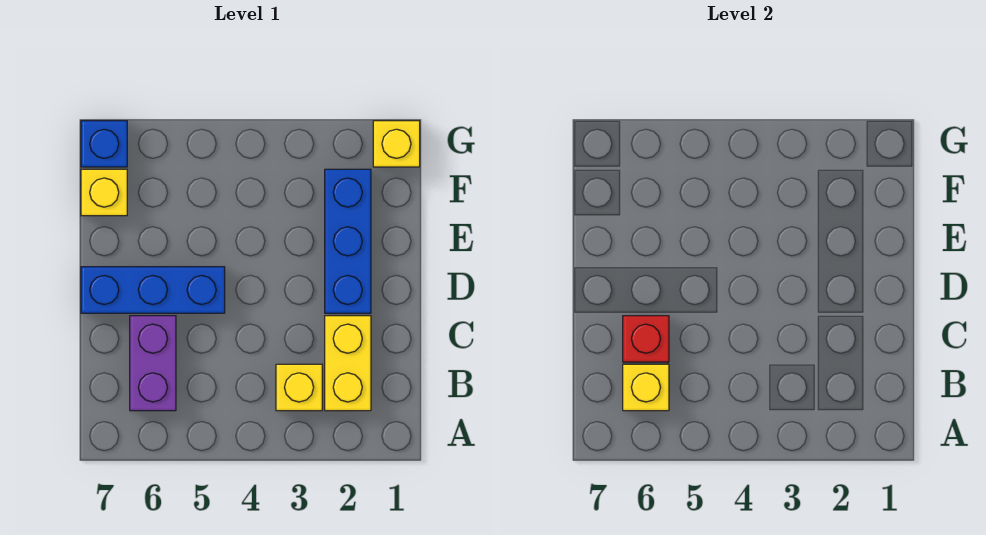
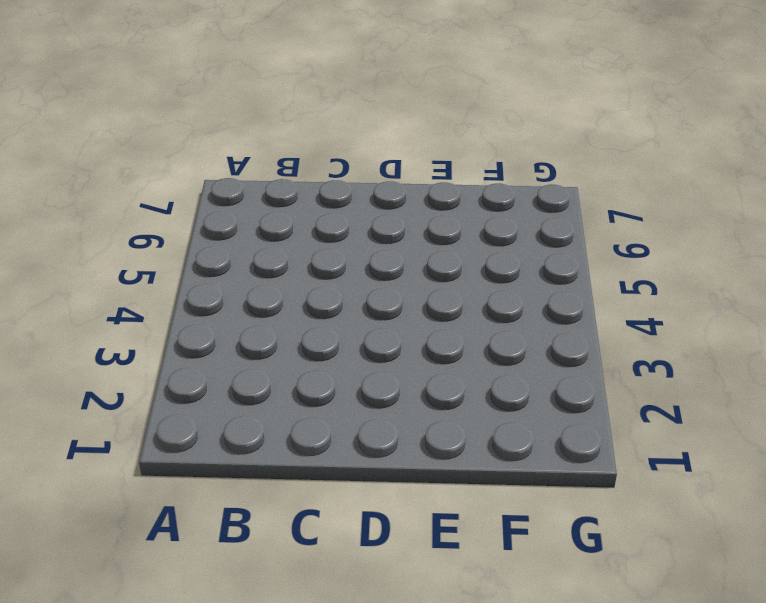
none -> yellow brick B2:C2 level 1
none -> yellow brick B3 level 1

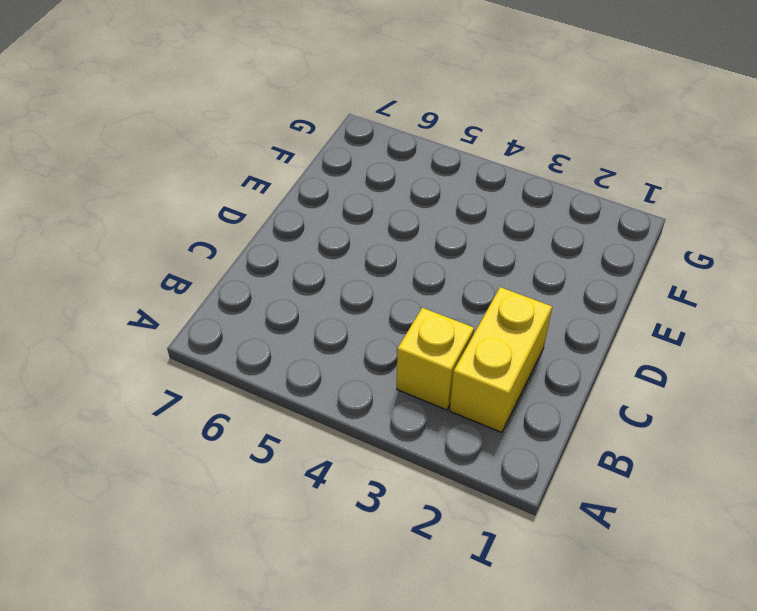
none -> purple brick B6:C6 level 1
none -> blue brick D2:F2 level 1

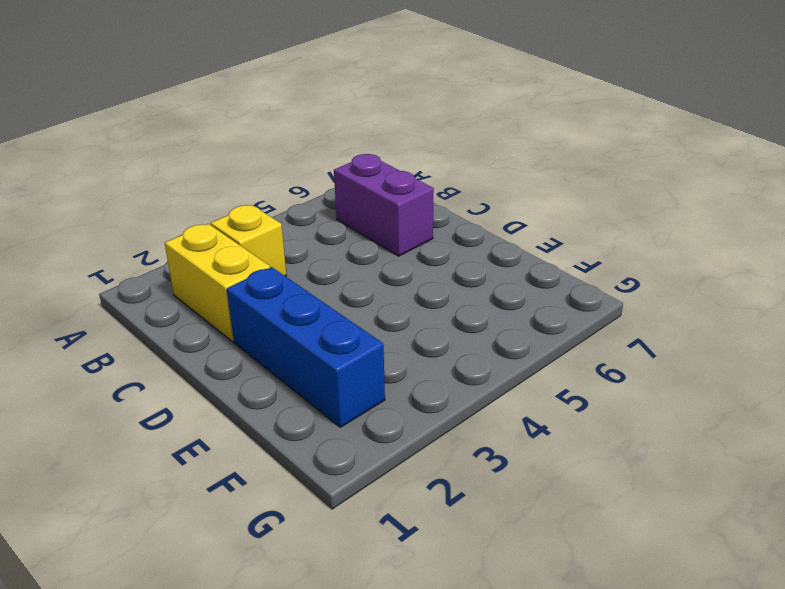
none -> blue brick D5:D7 level 1
none -> yellow brick F7 level 1

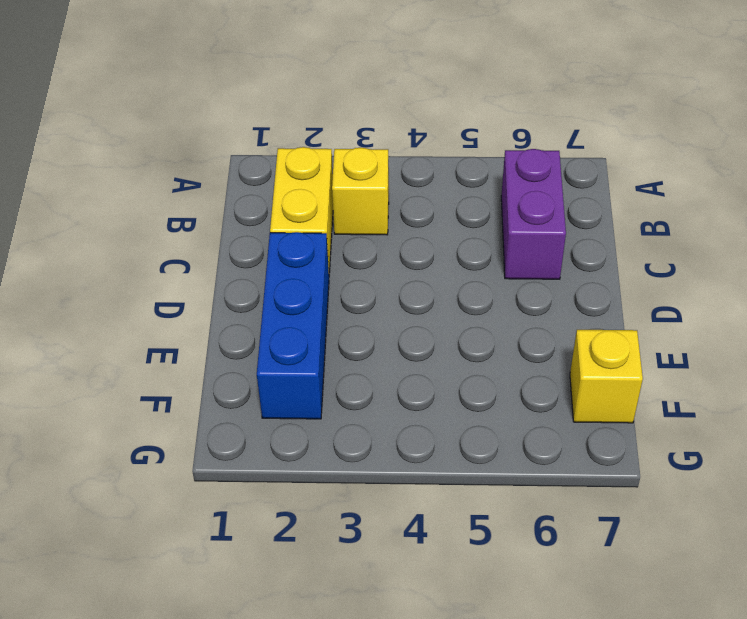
none -> blue brick D5:D7 level 1
none -> yellow brick G1 level 1

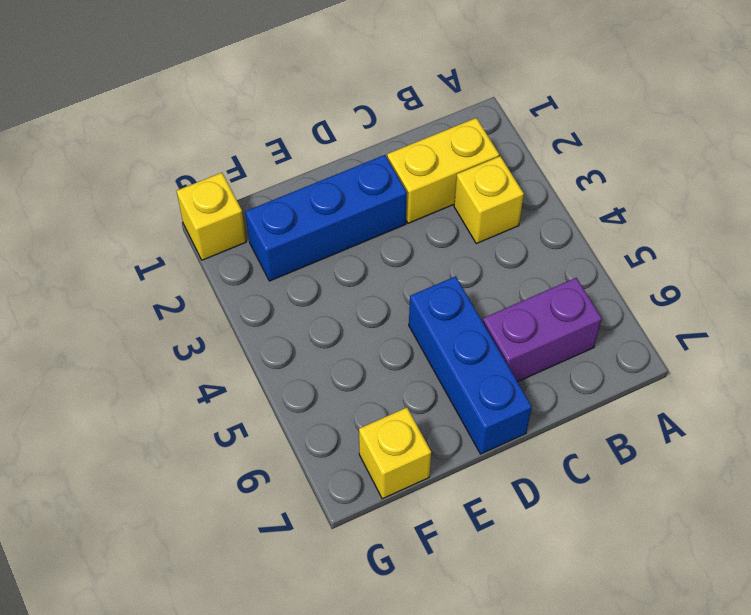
none -> blue brick G7 level 1
none -> yellow brick B6 level 2

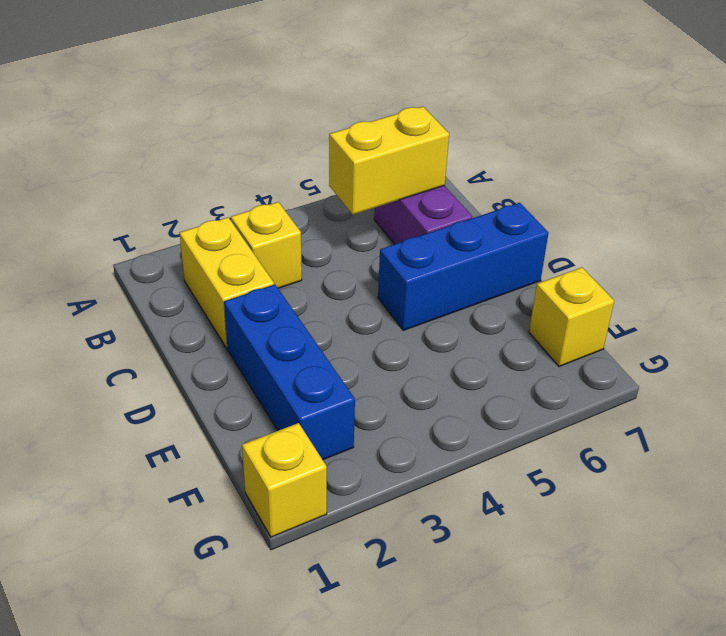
yellow brick B5:B6 level 2 -> yellow brick B6 level 2
none -> blue brick G7 level 1
none -> red brick C6 level 2

